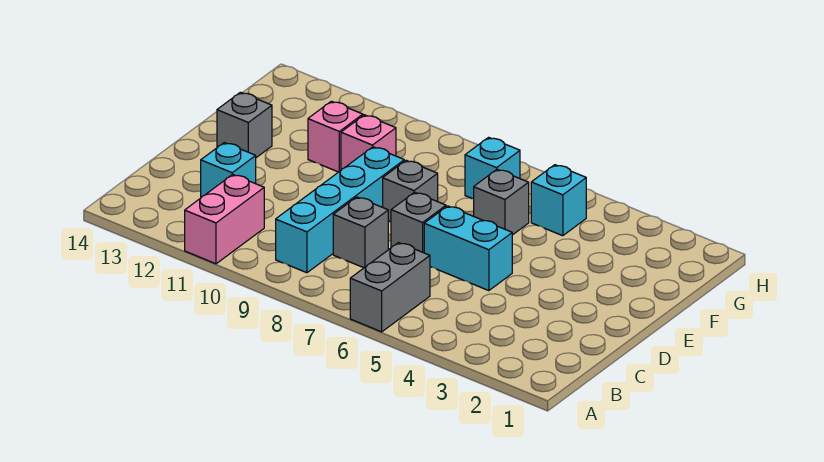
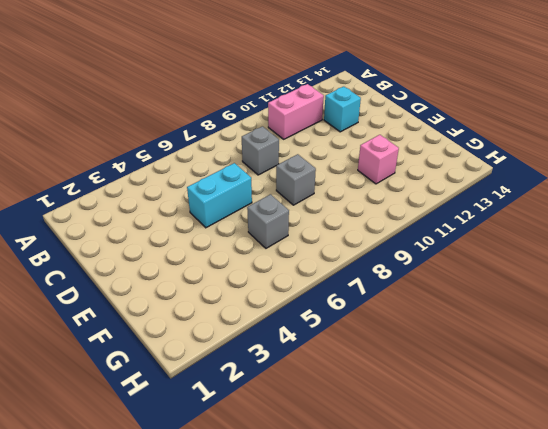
pink brick B10:B11 level 1 -> pink brick A11:B11 level 1
none -> grey brick A6:B6 level 1
none -> cyan brick B9:E9 level 1
none -> grey brick D7 level 1

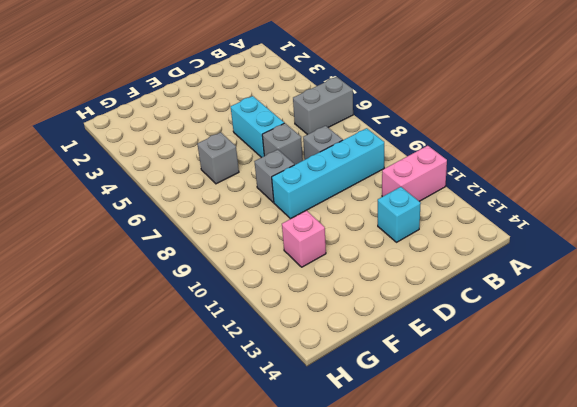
none -> grey brick E13 level 1
none -> pink brick F10 level 1
none -> cyan brick G5 level 1

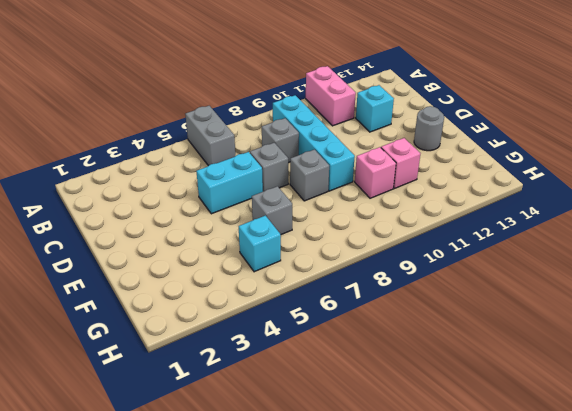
grey round brick E13 level 1 -> grey brick E13 level 1
none -> cyan brick G7 level 1

